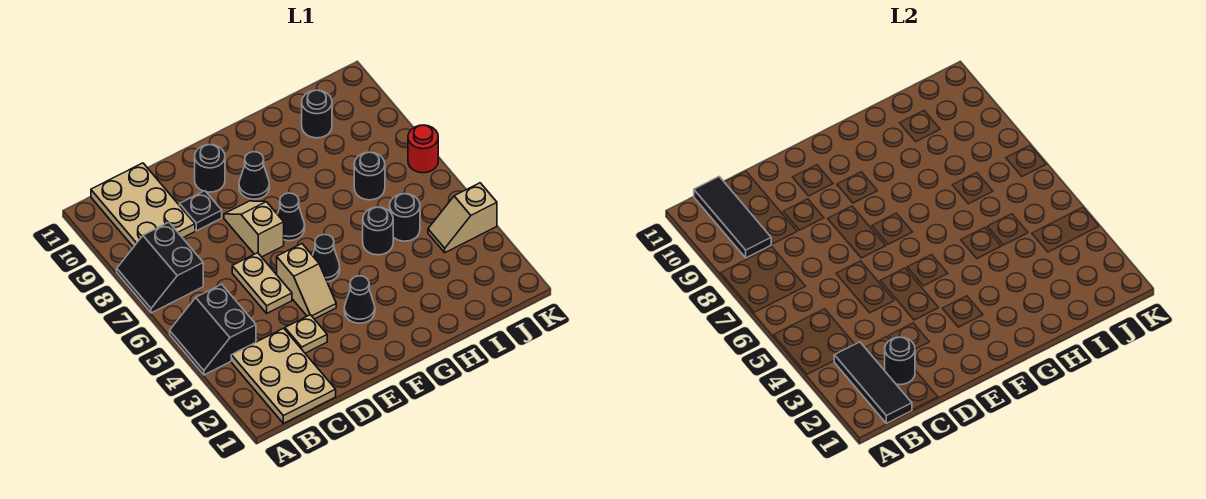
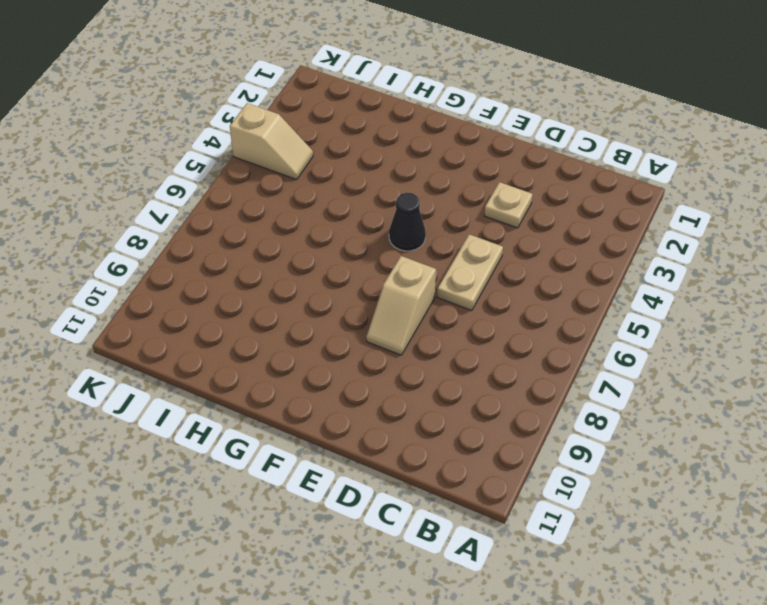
none -> black slope A4:B5 level 1 top B
none -> black slope A7:B8 level 1 top B
none -> tan plate B1:C3 level 1

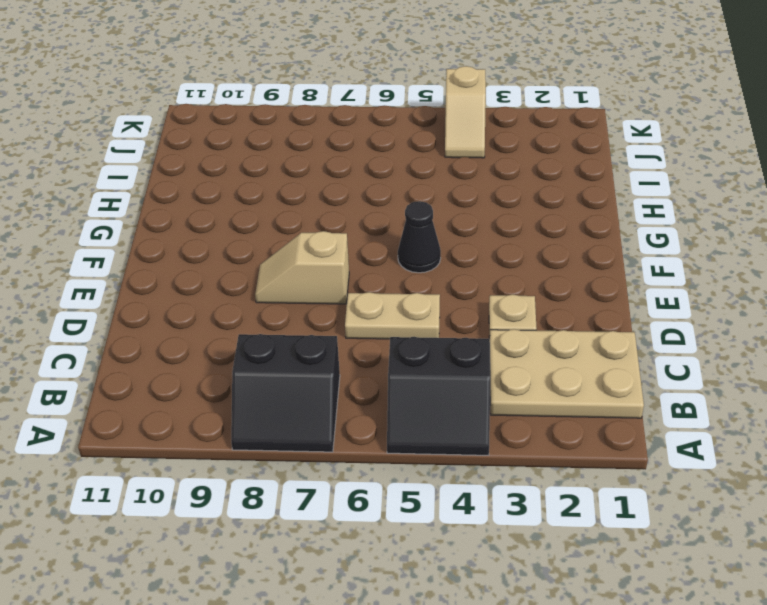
none -> tan plate B9:C11 level 1
none -> black plate D9 level 1
none -> tan slope E4:E5 level 1 top 5

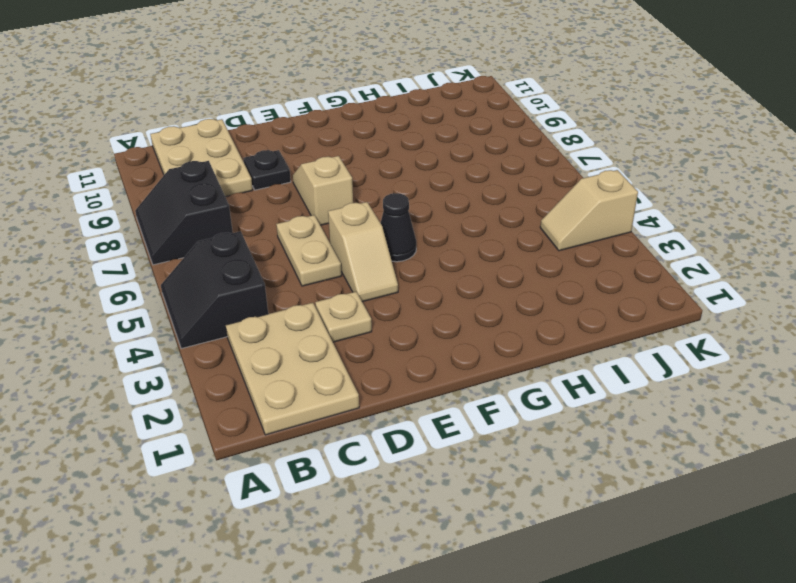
none -> black round brick E10 level 1
none -> black cone F3 level 1
none -> black cone F7 level 1

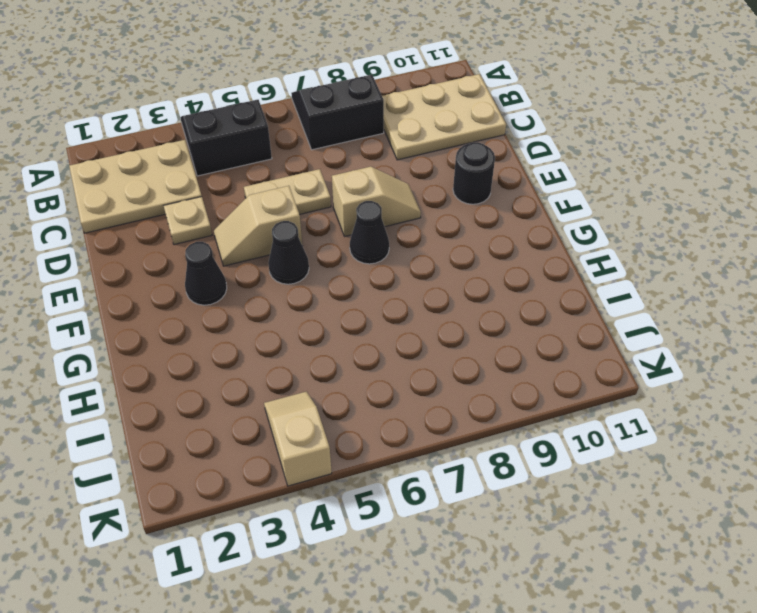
none -> black plate D9 level 1
none -> black cone F9 level 1
none -> black round brick H5 level 1

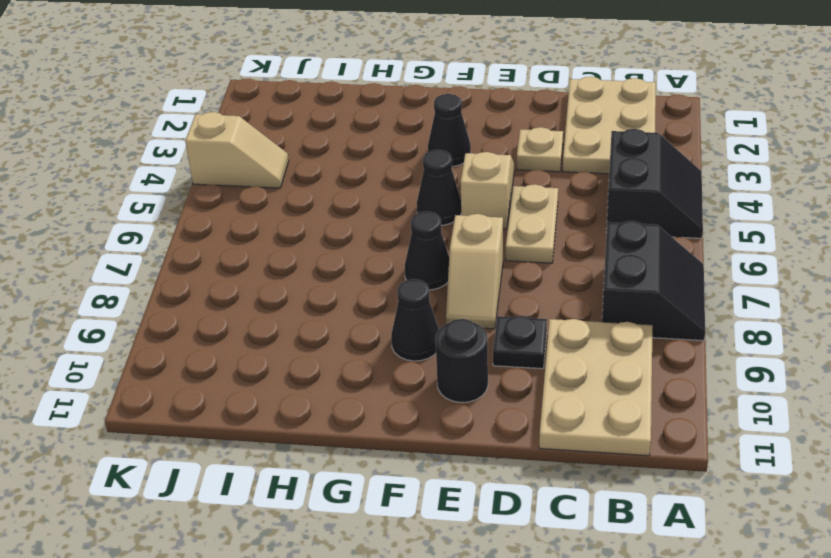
none -> black round brick H5 level 1
none -> black round brick I5 level 1
none -> black round brick I7 level 1

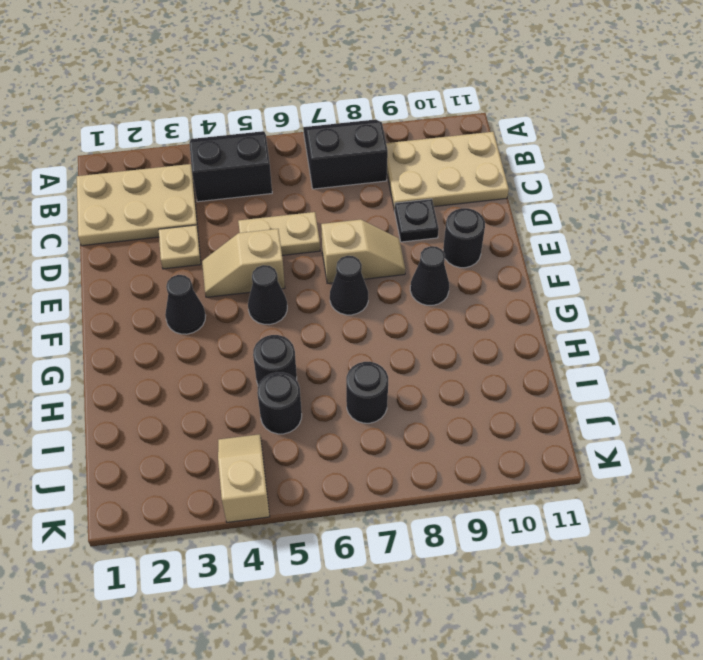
none -> black round brick I10 level 1
none -> red round brick K7 level 1
none -> black tile B1:B3 level 2

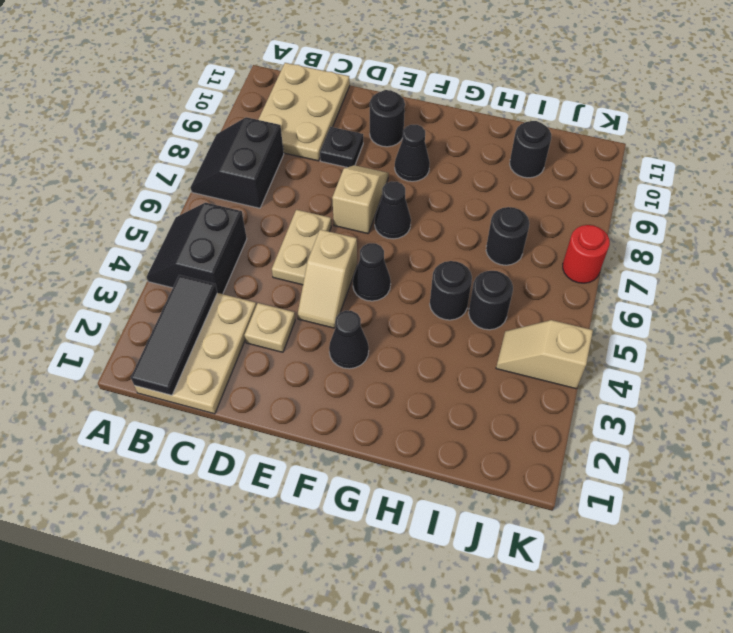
none -> black tile B9:B11 level 2
none -> black round brick C2 level 2

